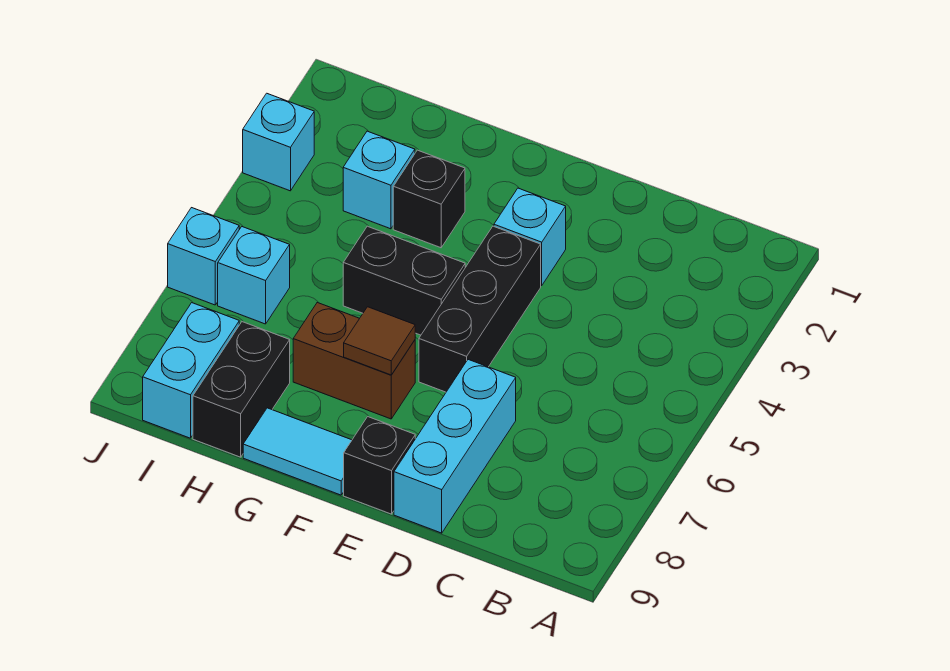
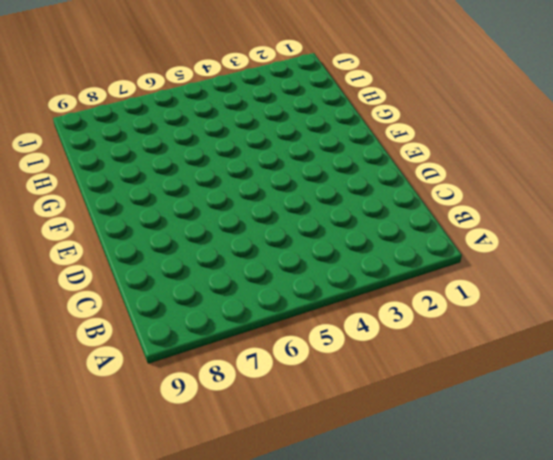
none -> cyan brick D7:D9 level 1
none -> cyan brick E3 level 1
none -> black brick E4:E6 level 1

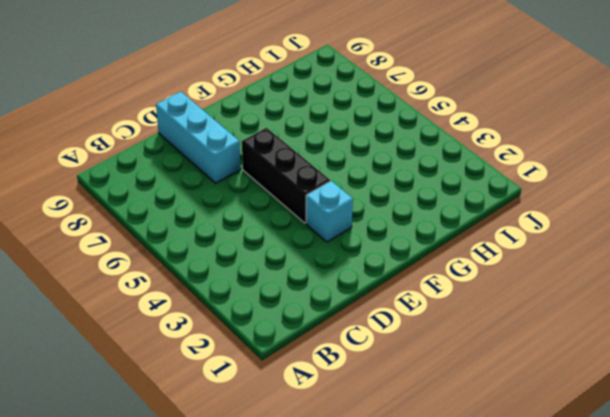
none -> black brick E9 level 1
none -> black brick F5:G5 level 1
none -> brown brick F7:G7 level 1

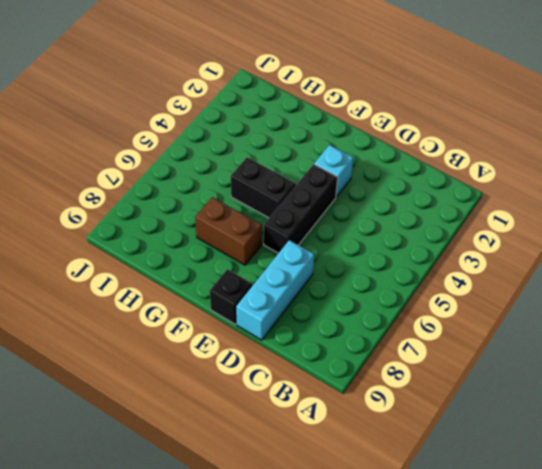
none -> cyan tile F9:G9 level 1
none -> black brick G3 level 1
none -> cyan brick H3 level 1

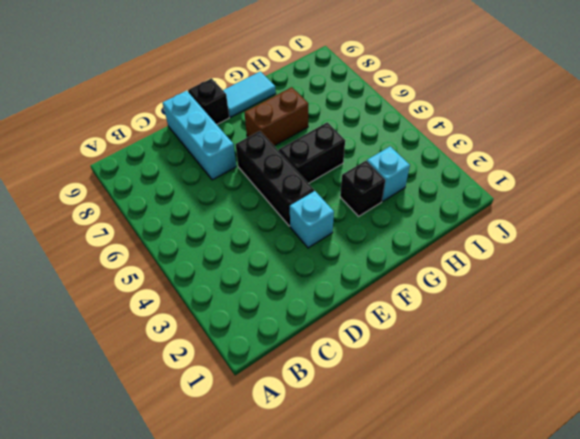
none -> black brick H8:H9 level 1
none -> cyan brick I6 level 1
none -> cyan brick I8:I9 level 1

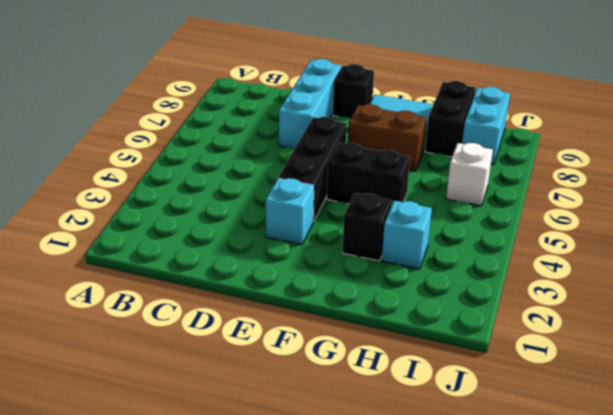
white brick I6 level 1 -> cyan brick I6 level 1
none -> cyan brick J3 level 1
none -> cyan brick J6 level 1
none -> brown tile F7 level 2

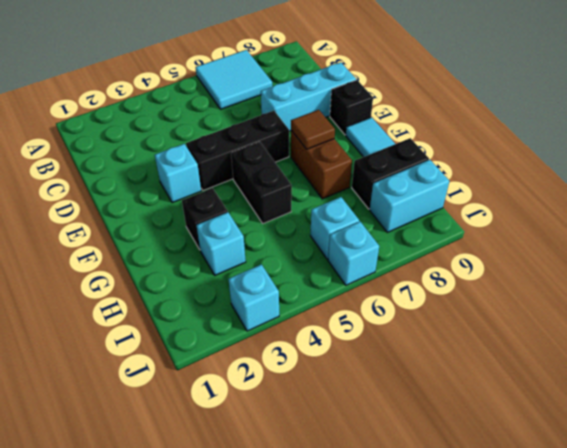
cyan tile A6:B7 level 1 -> none

